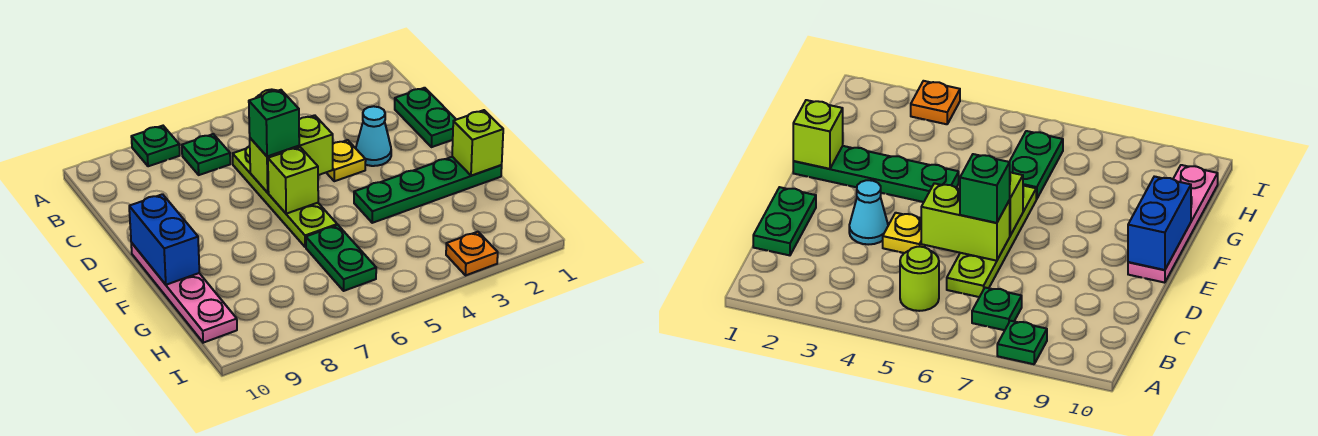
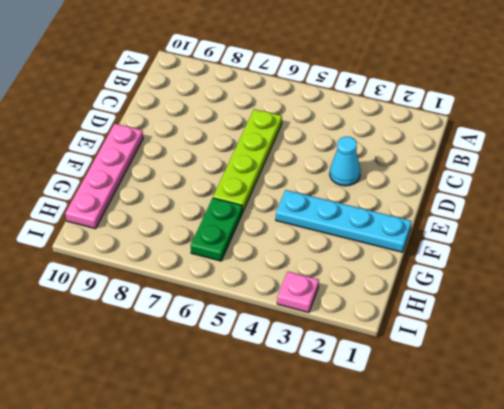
cyan plate F1:F4 level 1 -> green plate F1:F4 level 1
pink plate I3 level 1 -> orange plate I3 level 1
none -> green plate A8 level 1
none -> lime round brick B5 level 1
none -> green plate B7 level 1

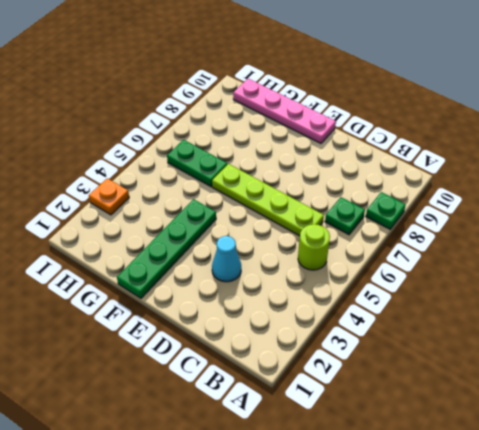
none -> green plate C1:D1 level 1
none -> yellow plate D4 level 1
none -> lime brick D5:D6 level 2

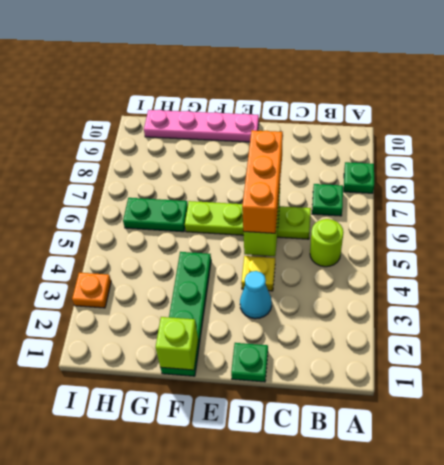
green plate D1 level 1 -> green plate C1:D1 level 1
orange brick D5:D7 level 3 -> green brick D6 level 3
none -> lime brick E6 level 2
none -> blue brick E10:F10 level 2

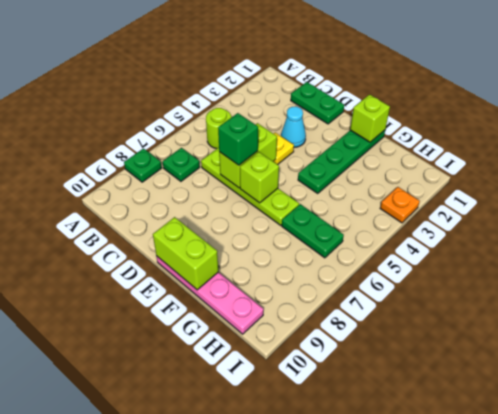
lime brick E10:F10 level 2 -> blue brick E10:F10 level 2

